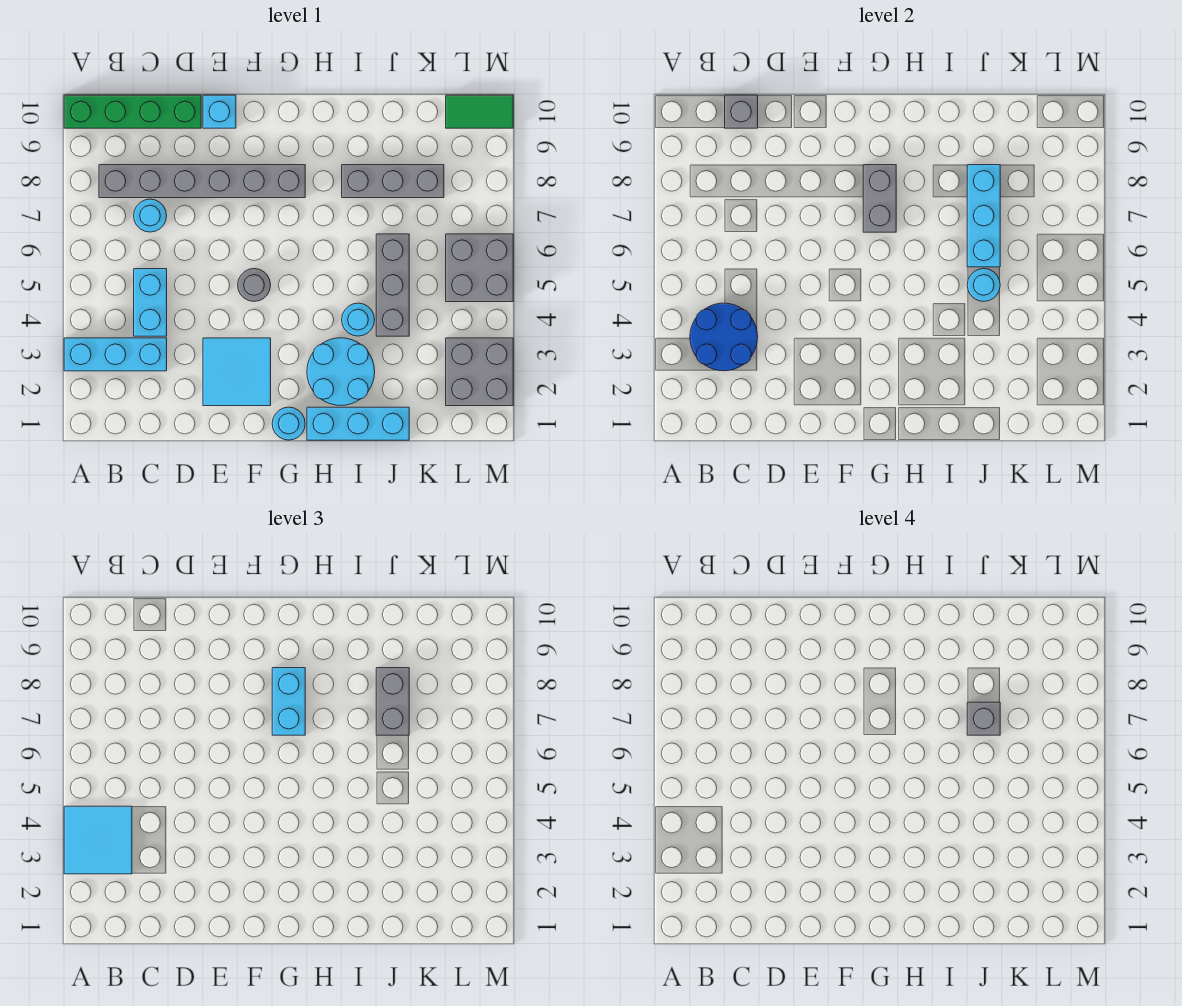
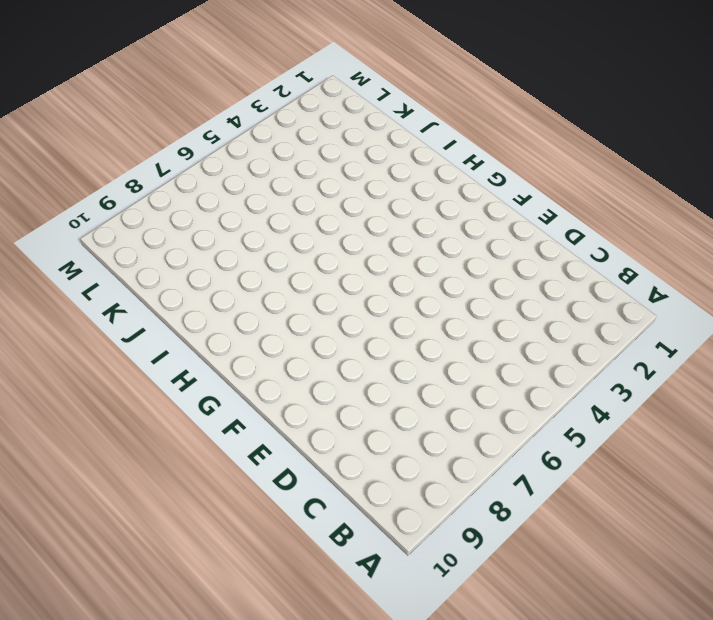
none -> cyan brick A3:C3 level 1
none -> green brick A10:D10 level 1
none -> grey brick B8:G8 level 1

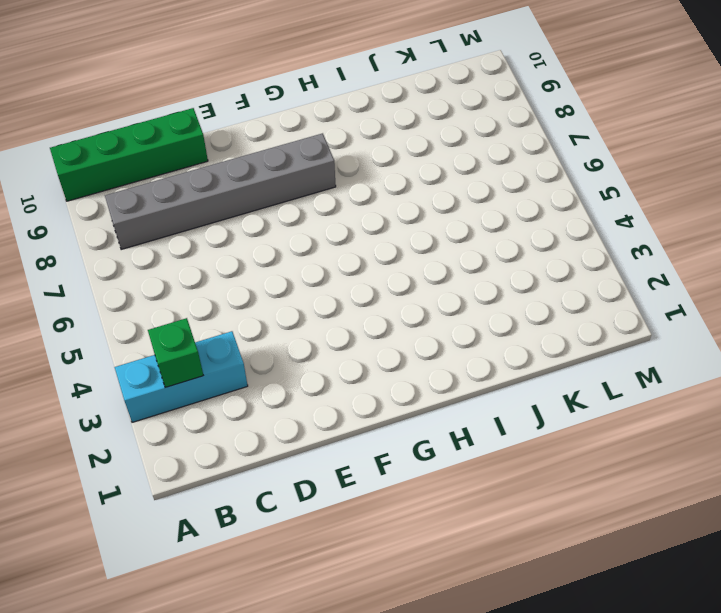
green brick B3 level 2 -> blue round brick B3:C4 level 2
none -> cyan brick C4:C5 level 1
none -> cyan round brick C7 level 1
none -> cyan tile E2:F3 level 1

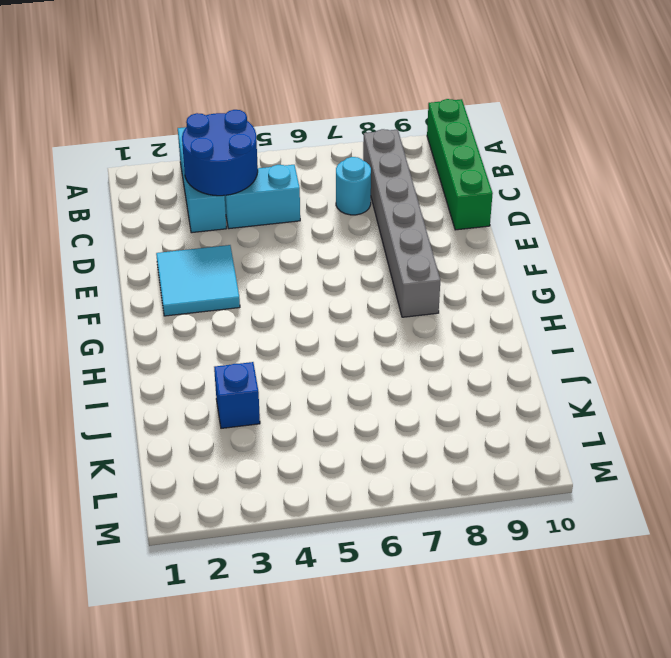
blue brick J3 level 1 -> none
none -> cyan brick E10 level 1
none -> grey round brick F5 level 1
none -> cyan round brick G1 level 1

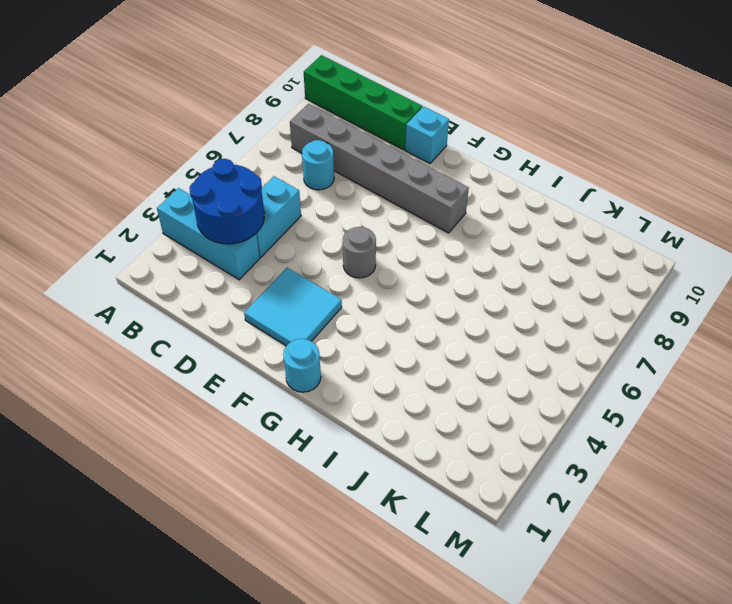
none -> cyan brick H1:J1 level 1
none -> cyan round brick H2:I3 level 1
none -> cyan round brick I4 level 1

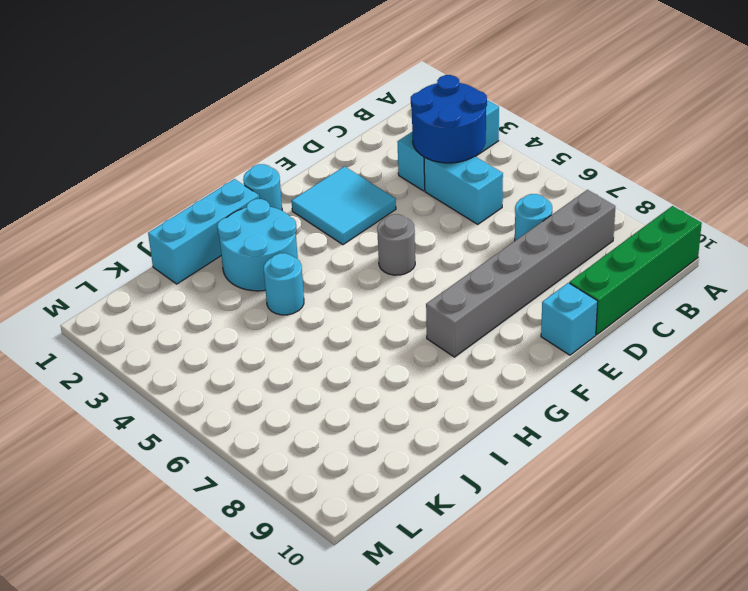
none -> grey brick I8:K8 level 1
none -> grey brick J4:J6 level 1
none -> grey brick L2:M3 level 1

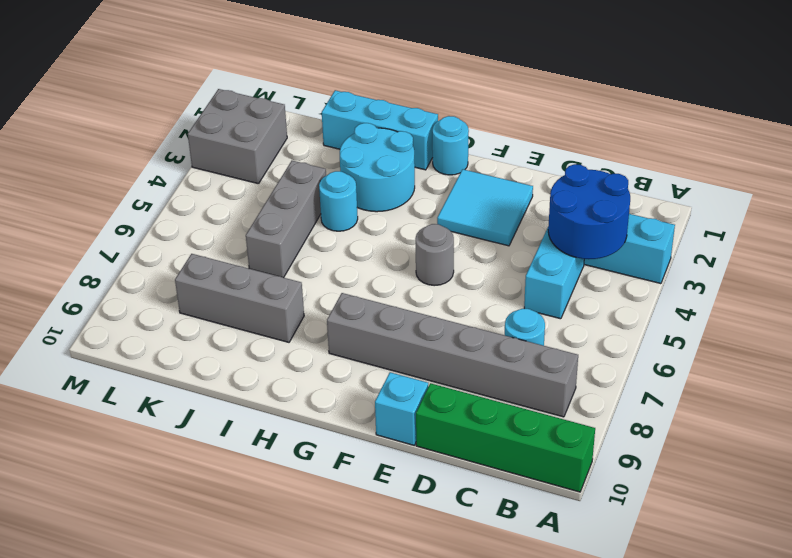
none -> grey brick L5:M6 level 1
none -> green tile L10:M10 level 1
none -> grey brick C10 level 2

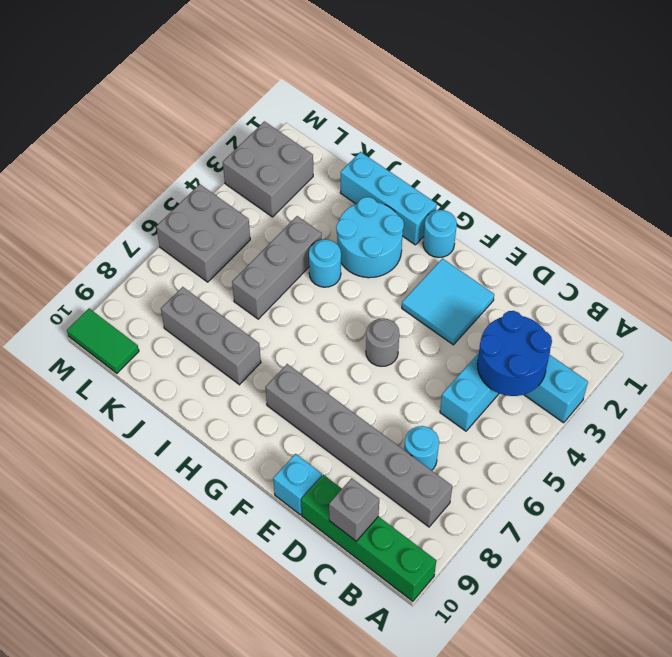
none -> grey brick G7:G8 level 2
none -> cyan round brick J5 level 2
none -> cyan brick J6:J8 level 2

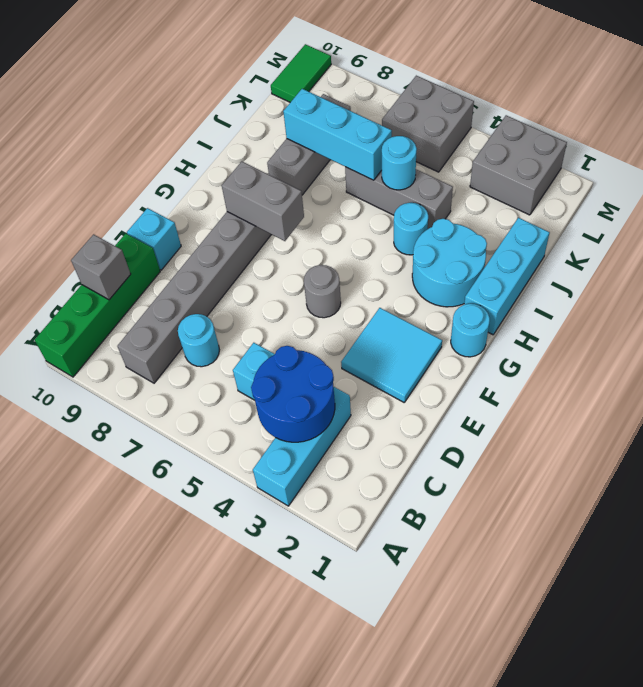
none -> cyan tile A3:B4 level 3
none -> cyan brick G7:G8 level 3
none -> grey brick J7:J8 level 3

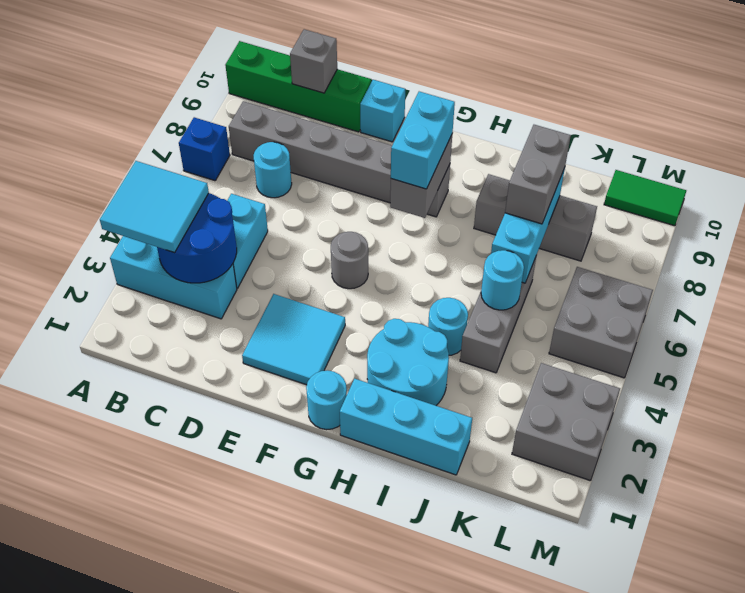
blue brick A7 level 1 -> none
none -> grey brick J7 level 4

